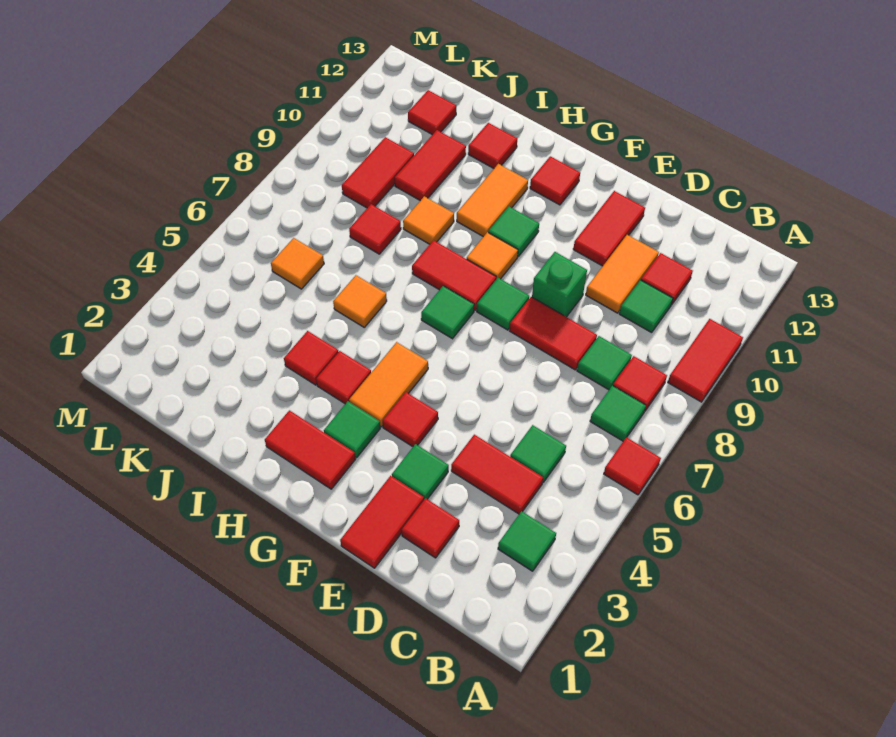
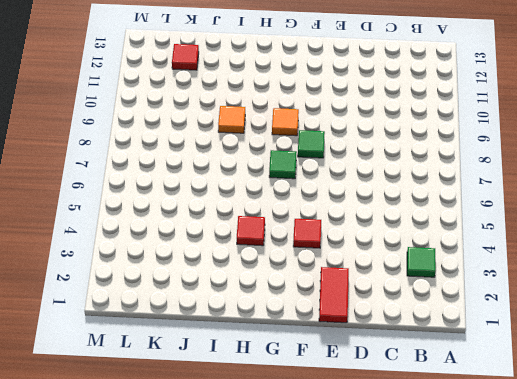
none -> red tile A6 level 1
none -> red tile A9:A10 level 1
none -> green tile B7 level 1
none -> red tile B8 level 1

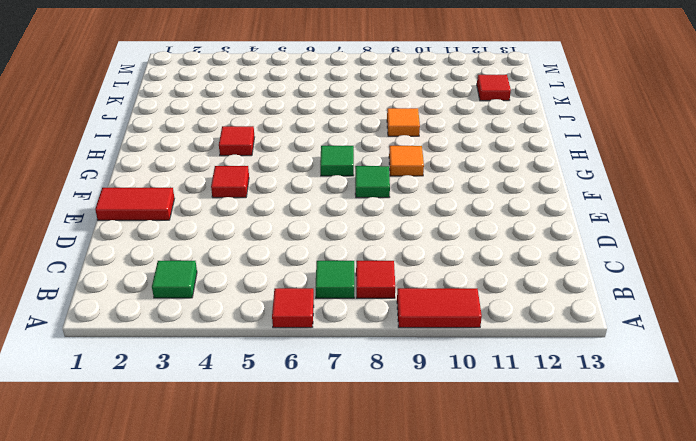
none -> red tile C4:D4 level 1
none -> green tile C5 level 1
none -> green tile C8 level 1
none -> green tile C10 level 1

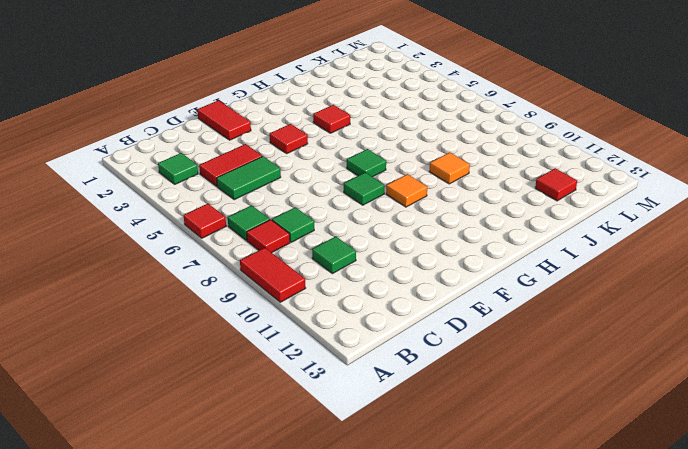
green tile C5:D5 level 1 -> green tile C5 level 1
none -> red tile C11 level 1
none -> red tile D2 level 1
none -> red tile D8:E8 level 1
none -> orange tile D10:D11 level 1

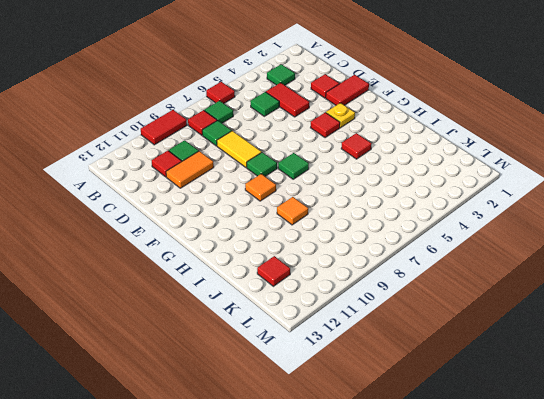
yellow tile D8:E8 level 1 -> red tile D8:E8 level 1
yellow plate F3 level 1 -> none
none -> green tile E3 level 1
none -> green brick E9 level 1
none -> red tile E11:E12 level 1
none -> red tile G2:H2 level 1

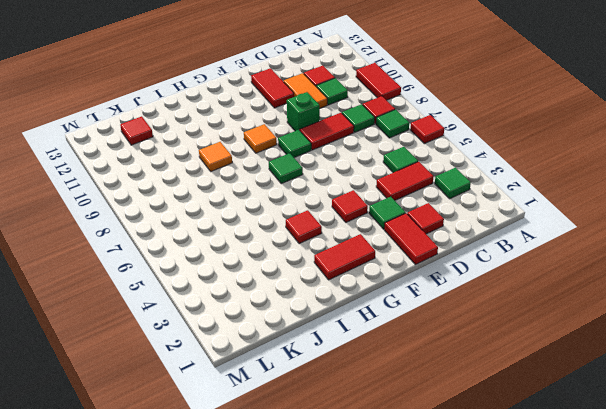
none -> green tile G3 level 1
none -> orange tile G4:G5 level 1
none -> red tile G8:H8 level 1
none -> green tile G10 level 1

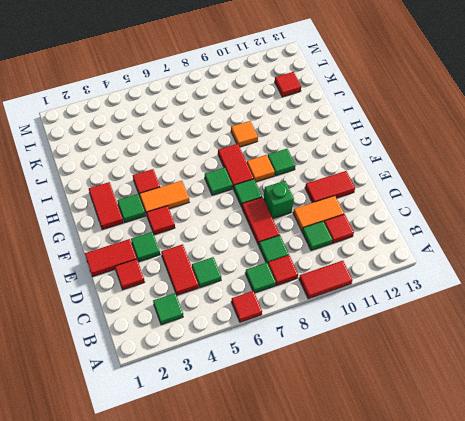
none -> red tile G12 level 1
none -> orange tile H10:H11 level 1
none -> red tile I4 level 1
none -> orange tile I6 level 1

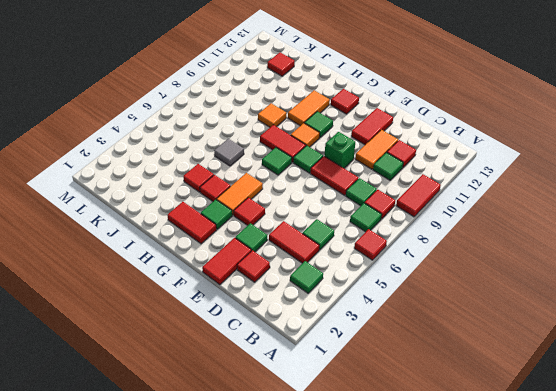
grey tile I6 level 1 -> orange tile I6 level 1
none -> red tile I12 level 1
none -> red tile J8 level 1
none -> red tile J10:J11 level 1
none -> orange tile K6 level 1

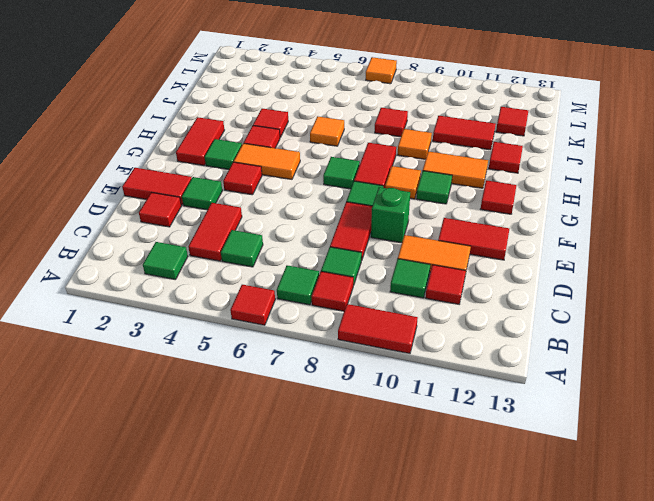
orange tile M7 level 1 -> orange tile K6 level 1
none -> red tile K9:K10 level 1

